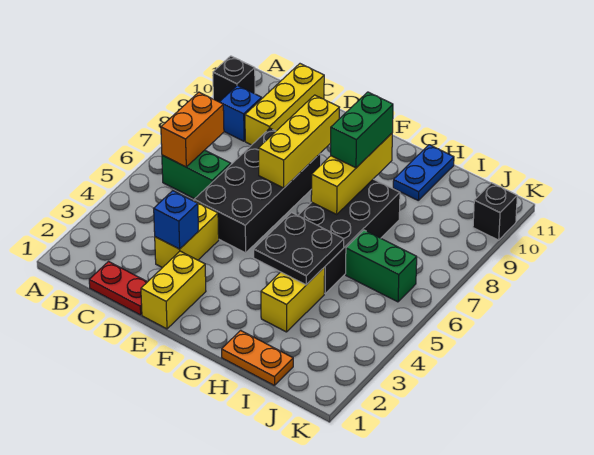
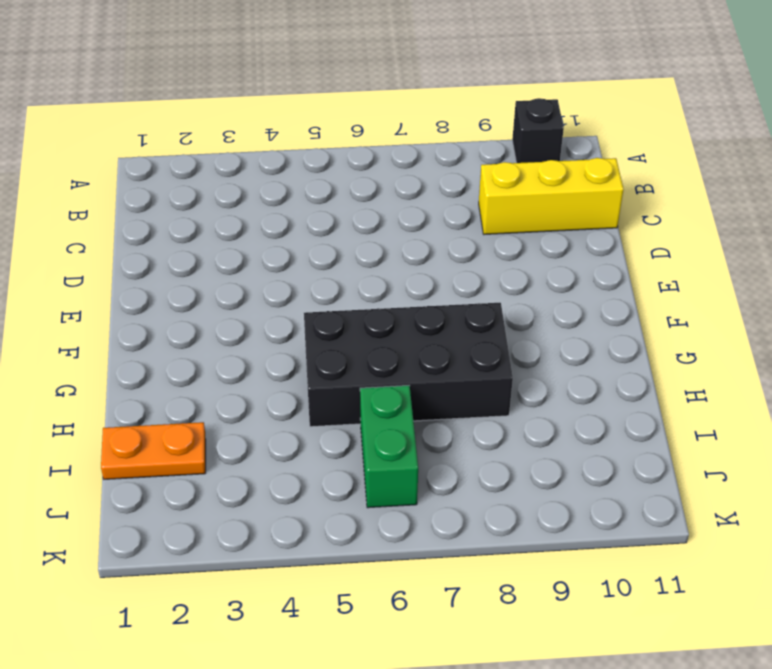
orange plate I1:I2 level 1 -> orange plate H1:I1 level 1
none -> green brick B6:C6 level 1
none -> blue brick B9 level 1
none -> red plate C1:D1 level 1

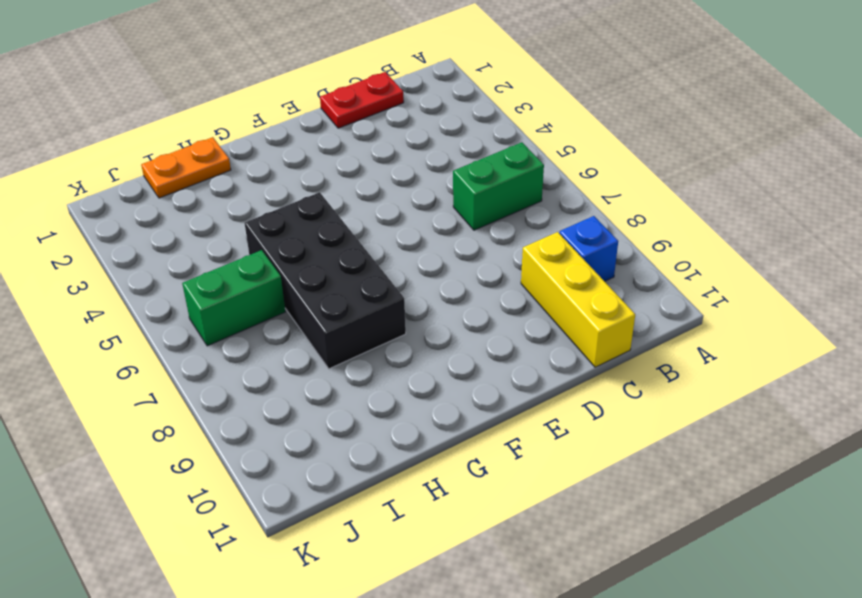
none -> black brick A10 level 1
none -> yellow brick D3:D4 level 1
none -> black brick D5:E8 level 1

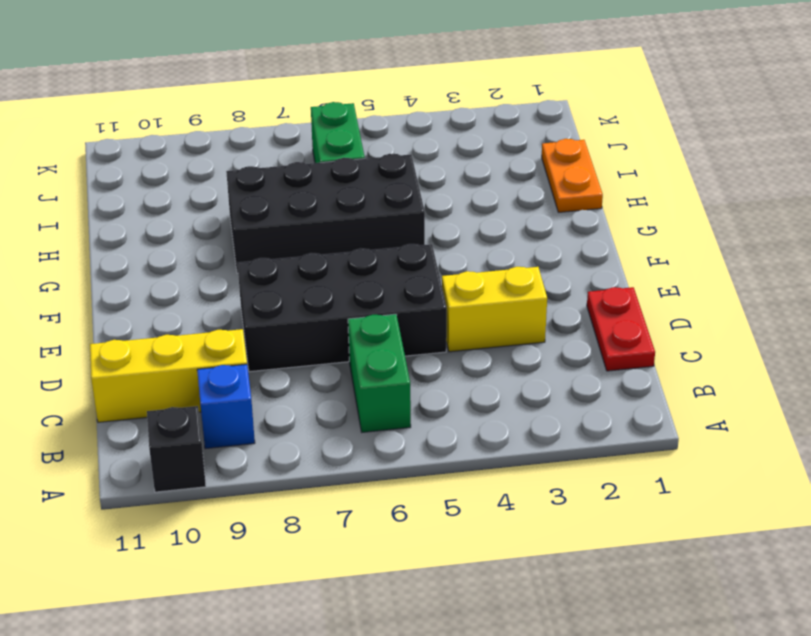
none -> yellow brick E1:E2 level 1
none -> yellow brick H3:H4 level 1
none -> blue plate H10:H11 level 1

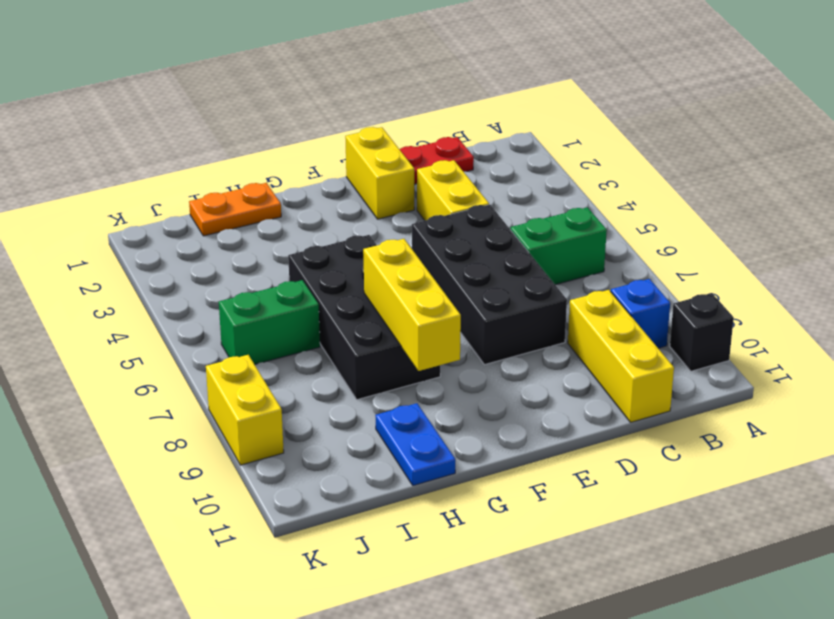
yellow brick K8:K9 level 1 -> yellow brick H3:H4 level 1
none -> black brick K10 level 1
none -> orange brick B6:B7 level 2
none -> blue brick D3 level 2

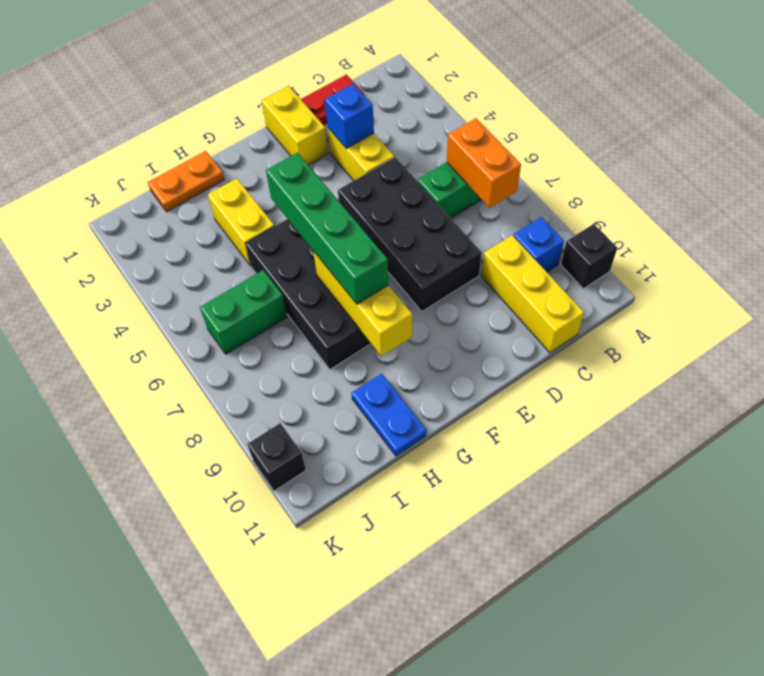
green brick G5:G8 level 3 -> green brick G8:G9 level 3
none -> yellow brick E7:E9 level 2
none -> black plate G4:H5 level 2

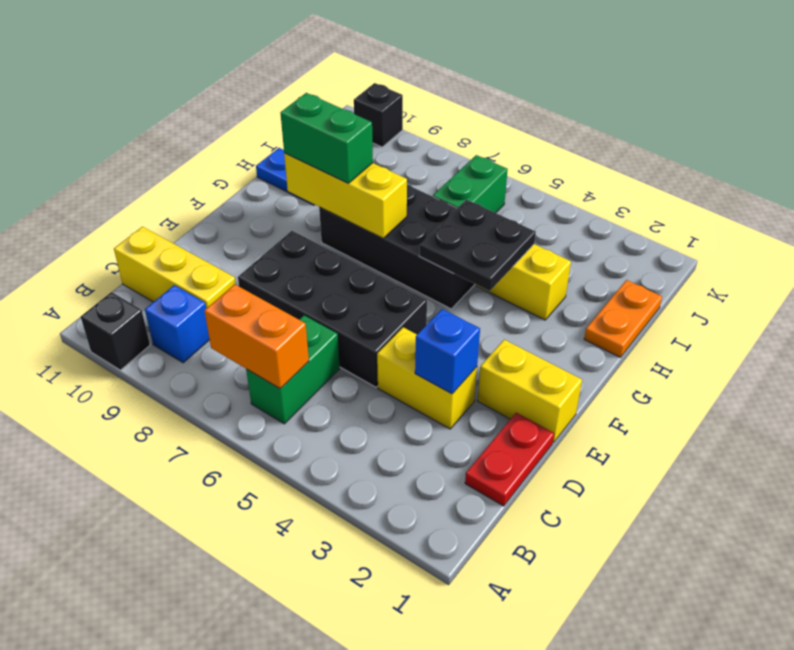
none -> yellow brick E7:E9 level 2

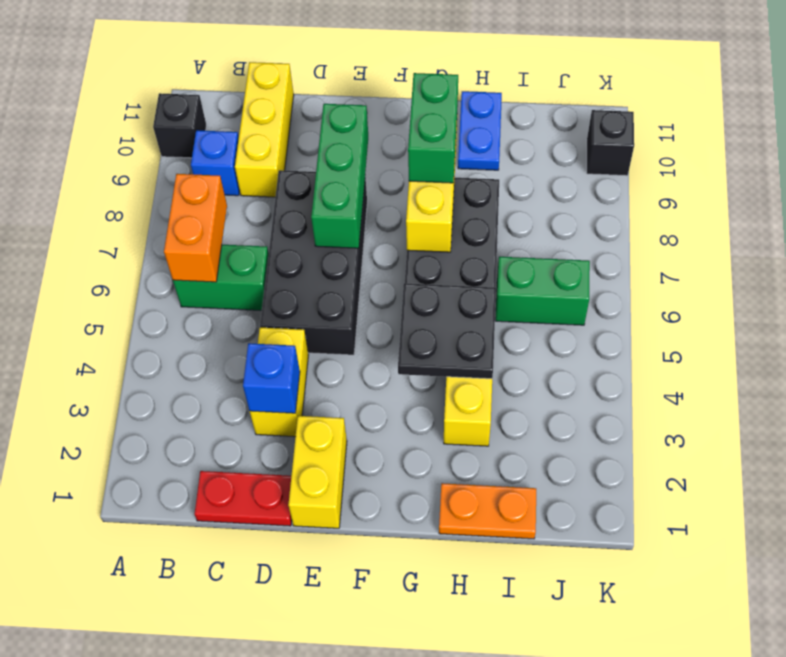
green brick E7:E9 level 2 -> yellow brick E7:E9 level 2

